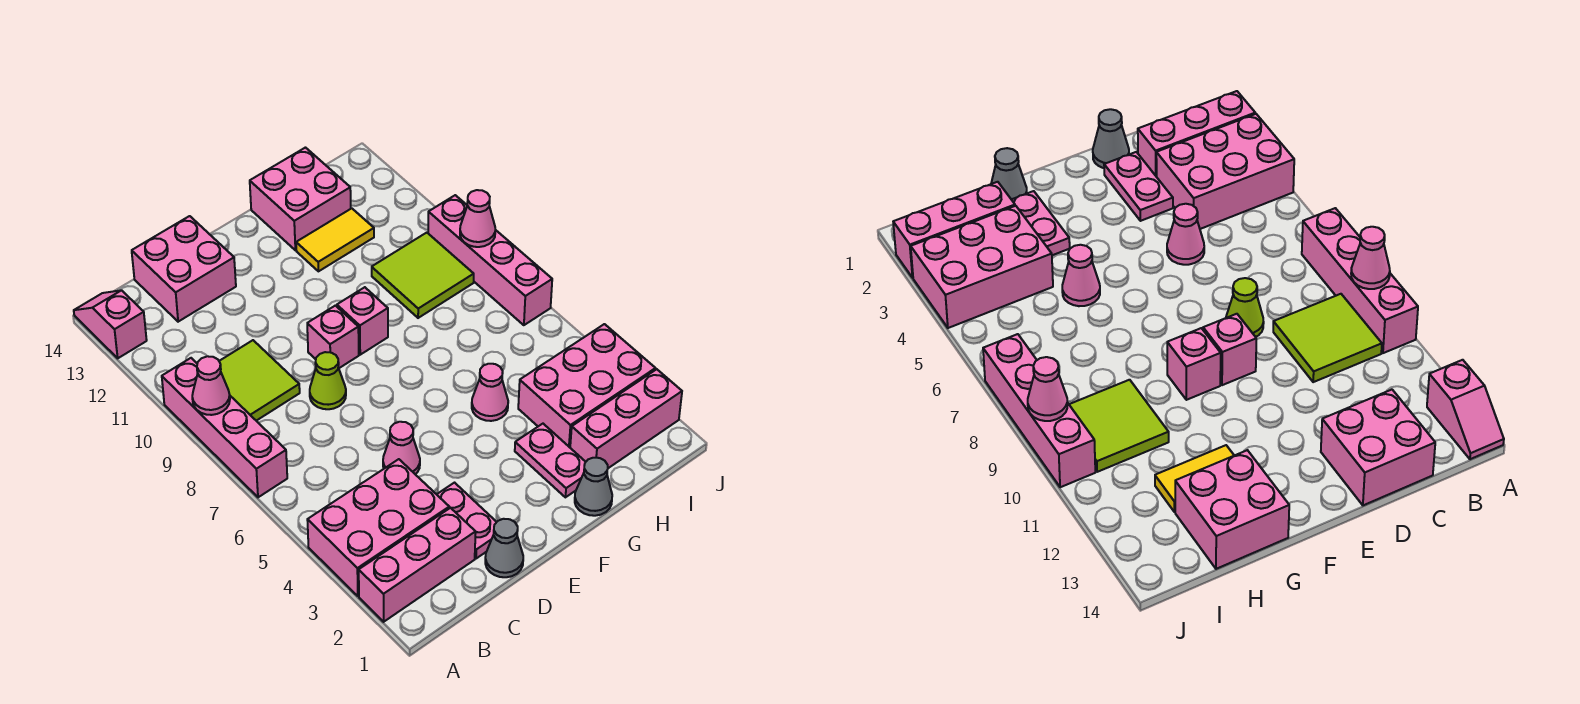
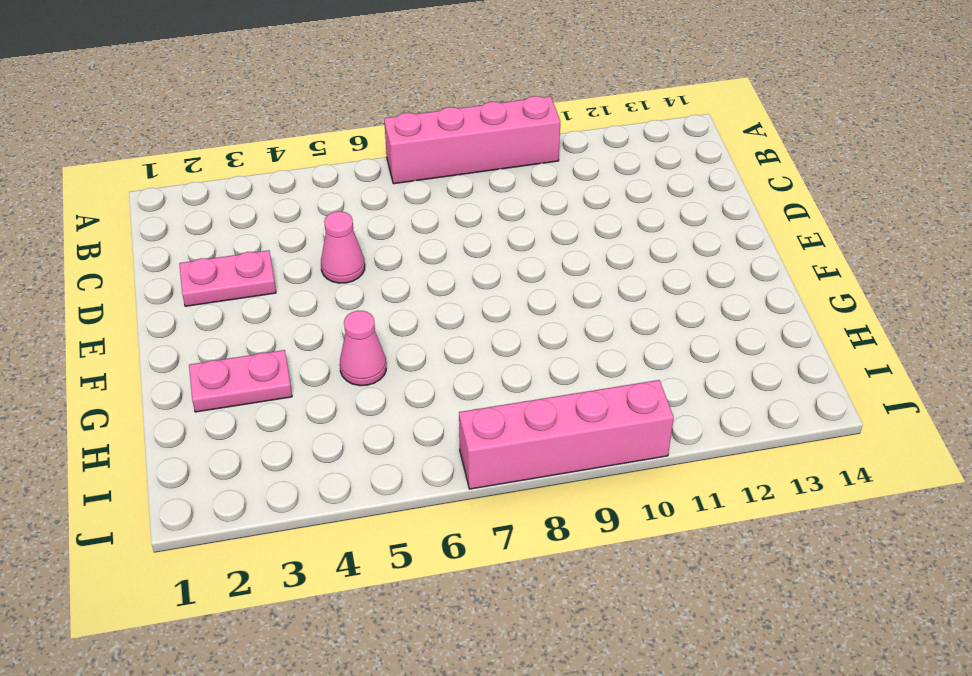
none -> pink brick A2:C2 level 1
none -> pink brick A3:C4 level 1
none -> pink slope A13:A14 level 1 top 13

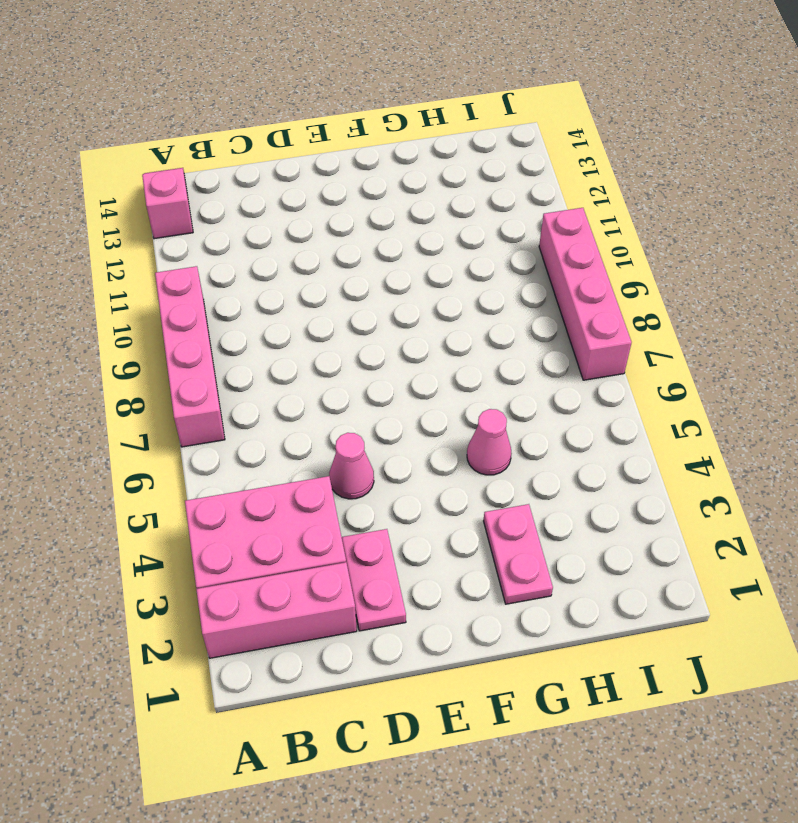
none -> lime tile B9:C10 level 1
none -> pink brick C13:D14 level 1
none -> grey cone D1 level 1

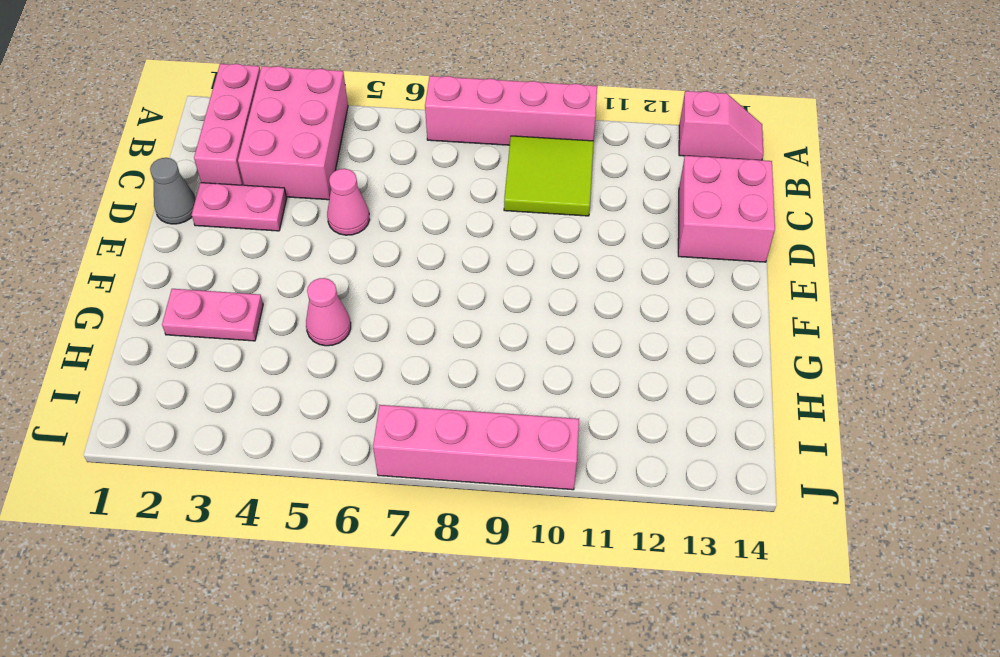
none -> lime cone D8 level 1
none -> pink brick E9 level 1
none -> pink brick F9 level 1

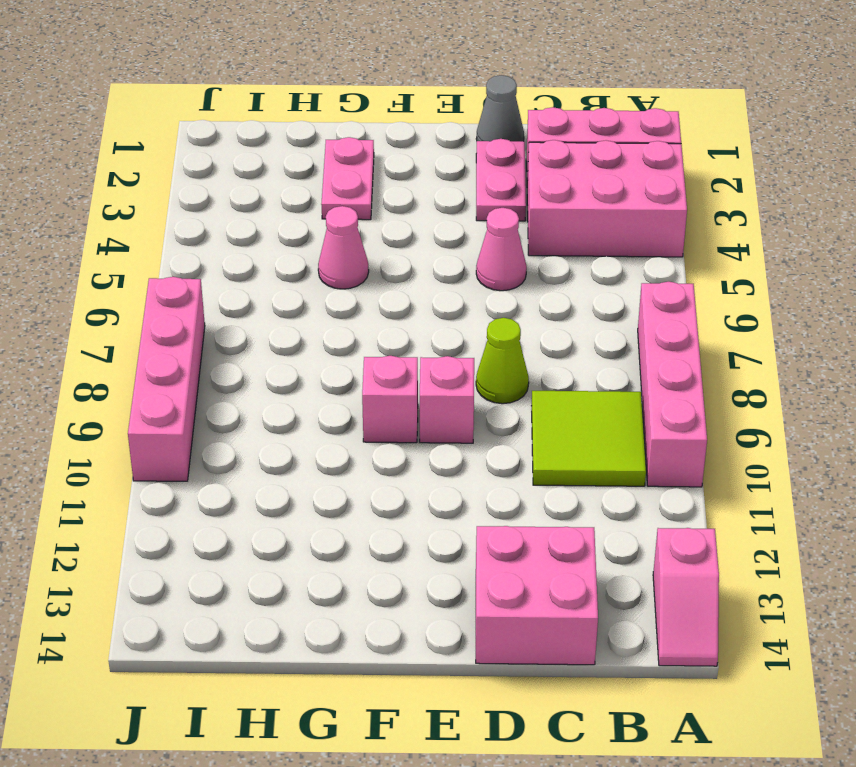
none -> grey cone G1 level 1
none -> yellow tile G12:H12 level 1
none -> pink brick G13:H14 level 1

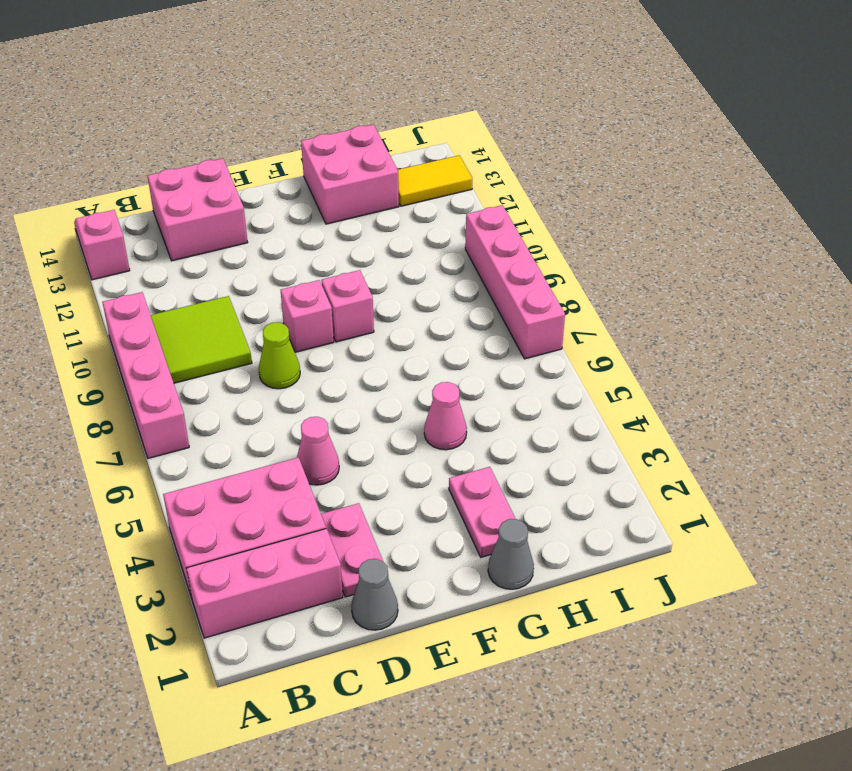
yellow tile I13:J13 level 1 -> yellow tile G12:H12 level 1
none -> pink brick H2:J2 level 1
none -> pink brick H3:J4 level 1
none -> lime tile H9:I10 level 1

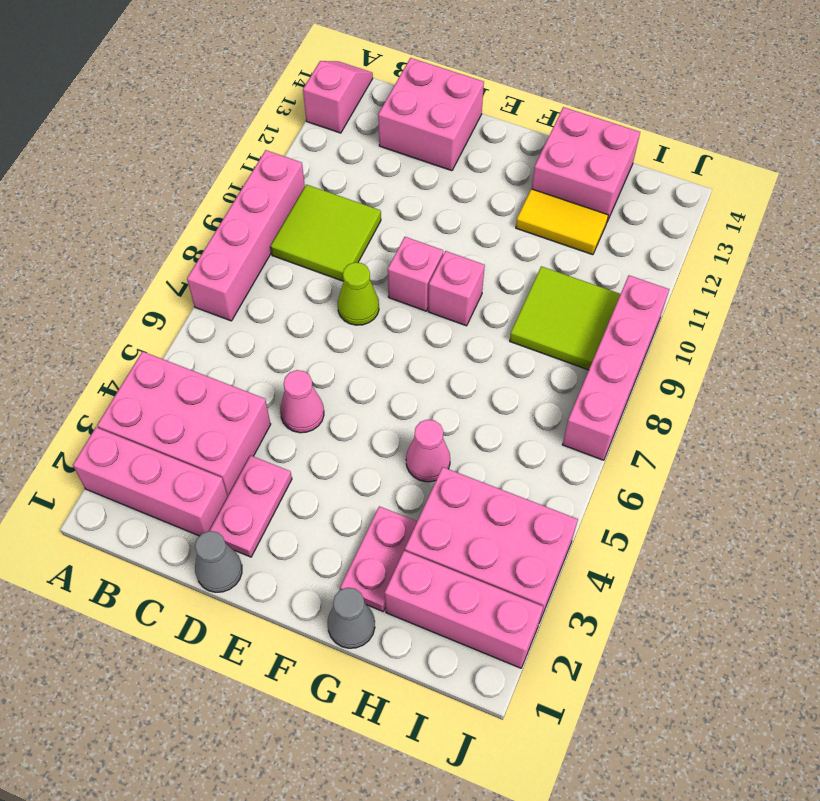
none -> pink cone A9 level 2
none -> pink cone J9 level 2

